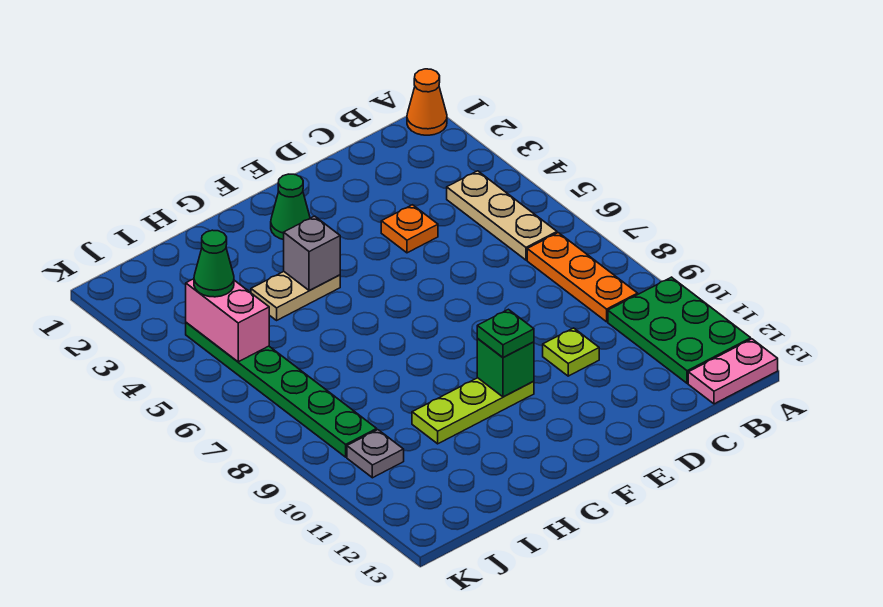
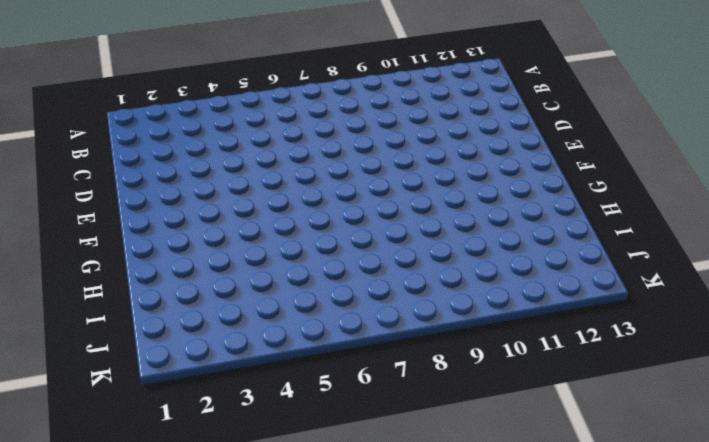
none -> orange cone A1 level 1
none -> green plate A10:B12 level 1
none -> pink plate A13:B13 level 1

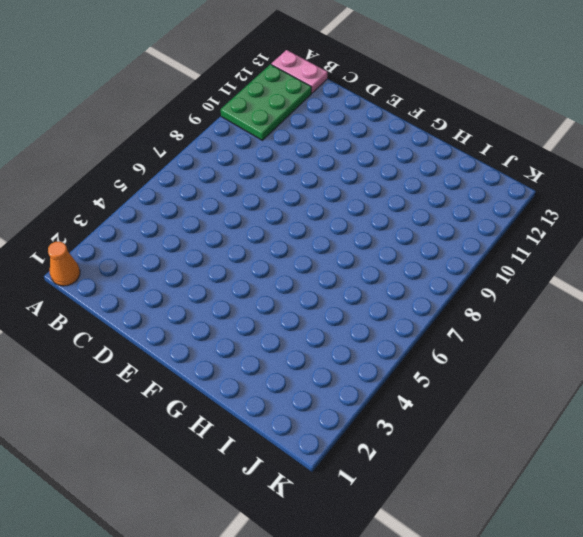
none -> tan plate B4:B6 level 1
none -> orange plate B7:B9 level 1
none -> orange plate D4 level 1

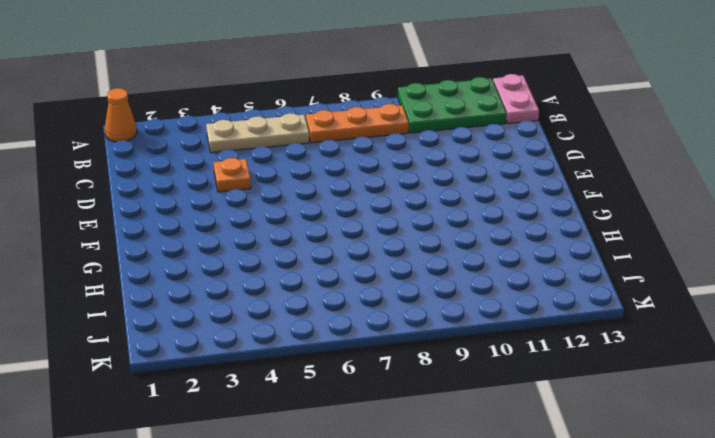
none -> lime plate D10 level 1
none -> green cone F2 level 1
none -> lime plate F10:H10 level 1

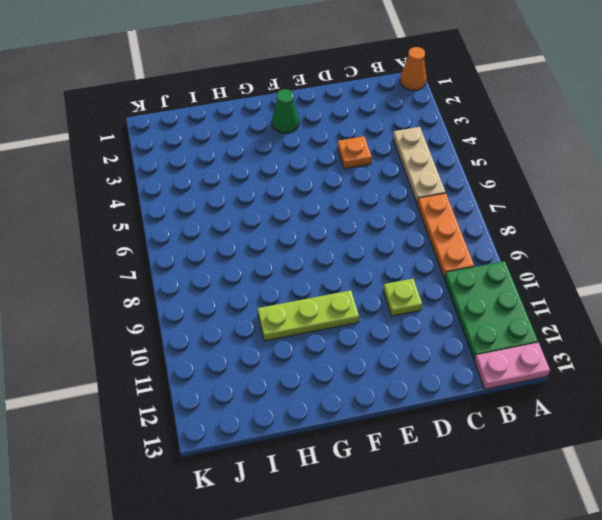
none -> tan plate G4:H4 level 1
none -> green plate J4:J9 level 1
none -> grey plate J10 level 1

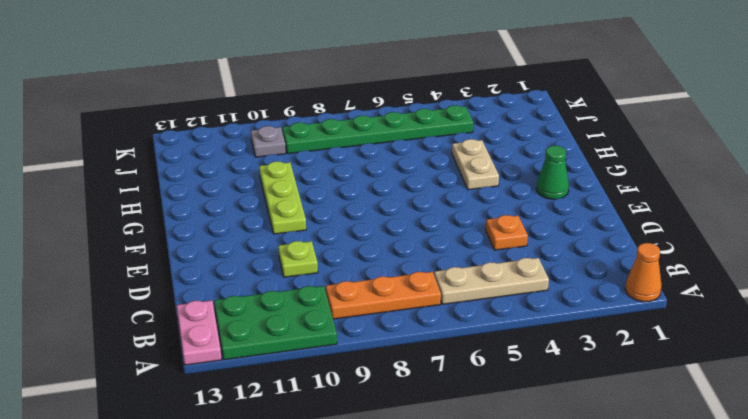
none -> green brick F10 level 2
none -> grey brick G4 level 2
none -> pink brick J4:J5 level 2

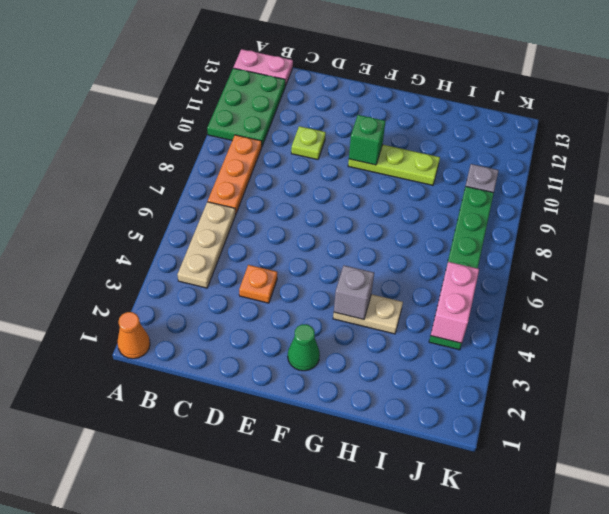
none -> green plate F10 level 3
none -> green cone J4 level 3

